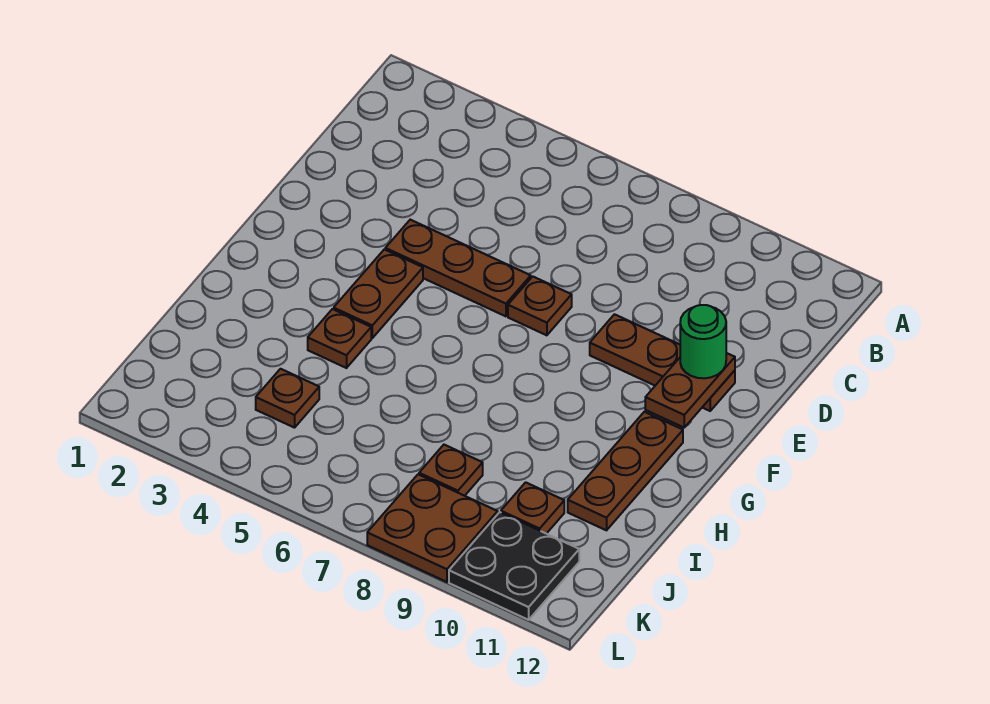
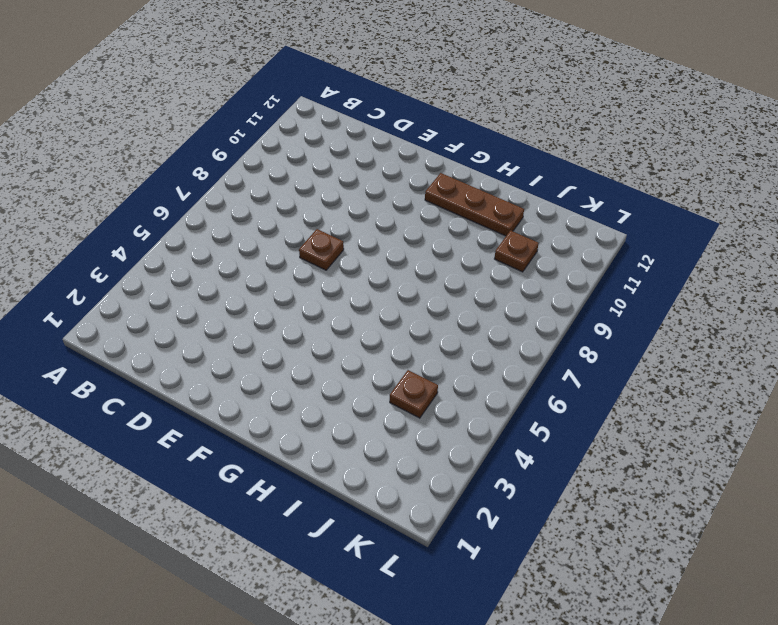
none -> brown plate E4:E6 level 1
none -> brown plate E9:E11 level 1
none -> brown plate F4:G4 level 1

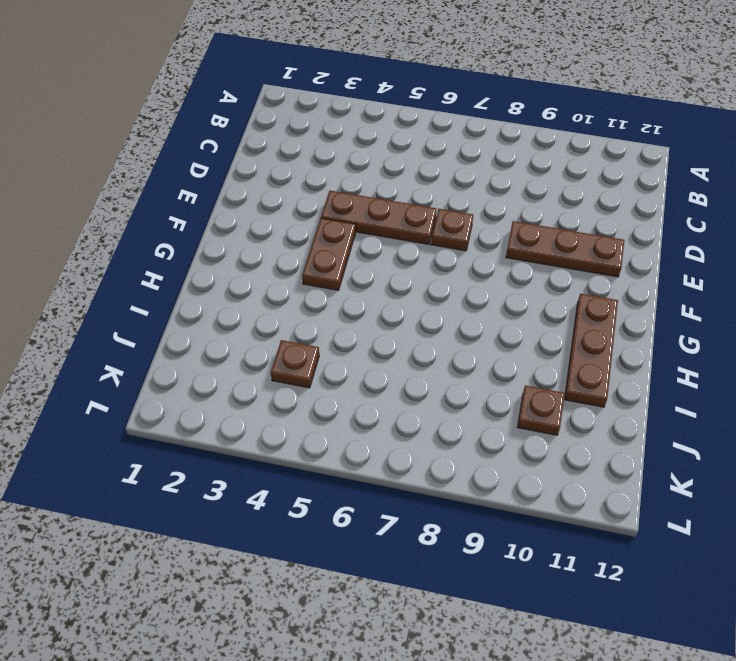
none -> brown plate H4 level 1
none -> brown plate J8 level 1
none -> brown plate K8:L9 level 1

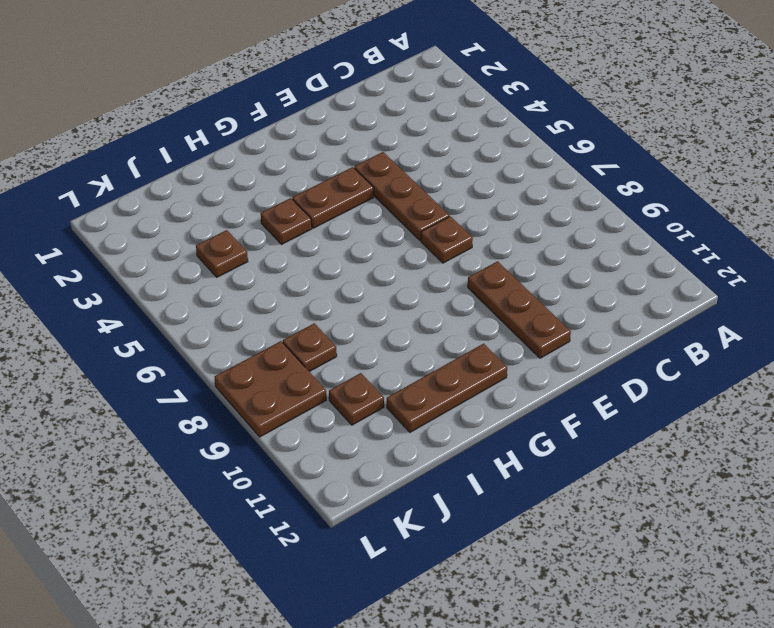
none -> black plate K10:L11 level 1
none -> brown plate E11:F11 level 2
none -> green round brick E11 level 3

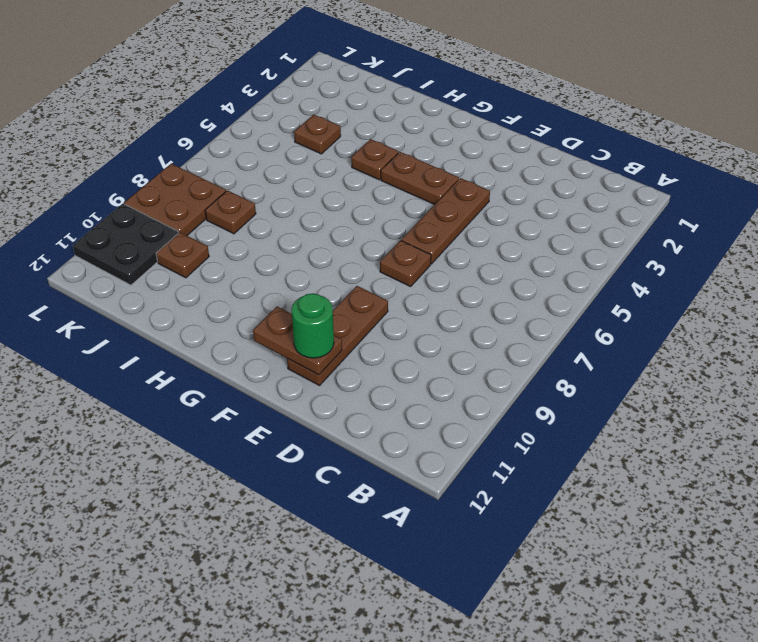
none -> brown plate G11:I11 level 1

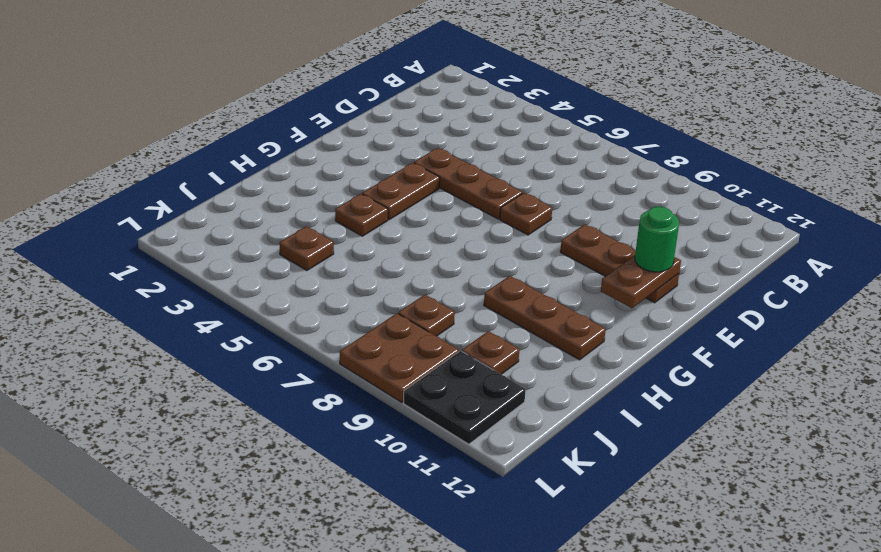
brown plate H9:H11 level 1 -> brown plate G11:I11 level 1

